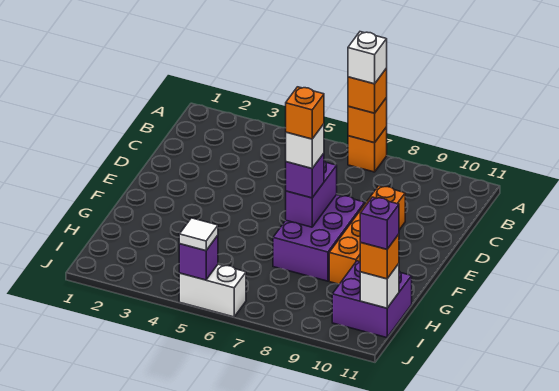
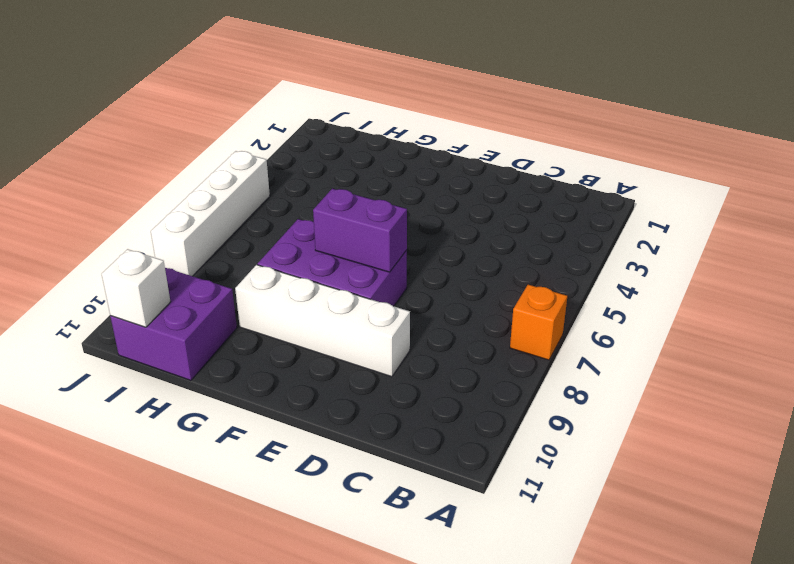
white brick D9:G9 level 1 -> orange brick D9:G9 level 1
white brick J5:J8 level 1 -> white brick J5:J6 level 1
none -> orange brick A7 level 2
none -> purple brick J5 level 2
none -> orange brick A7 level 3

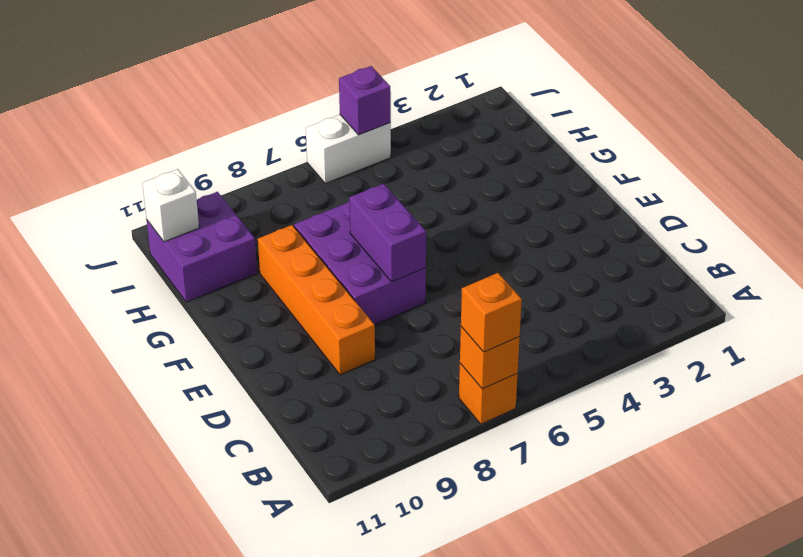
none -> purple brick F7 level 3
none -> orange brick I11 level 3
none -> white tile J5 level 3

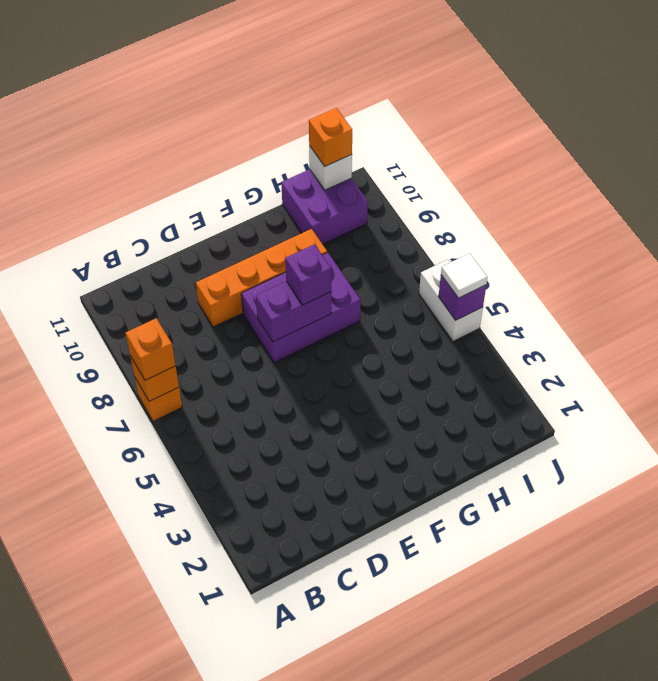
none -> white brick A7 level 4
none -> white brick F7 level 4
none -> purple brick I11 level 4

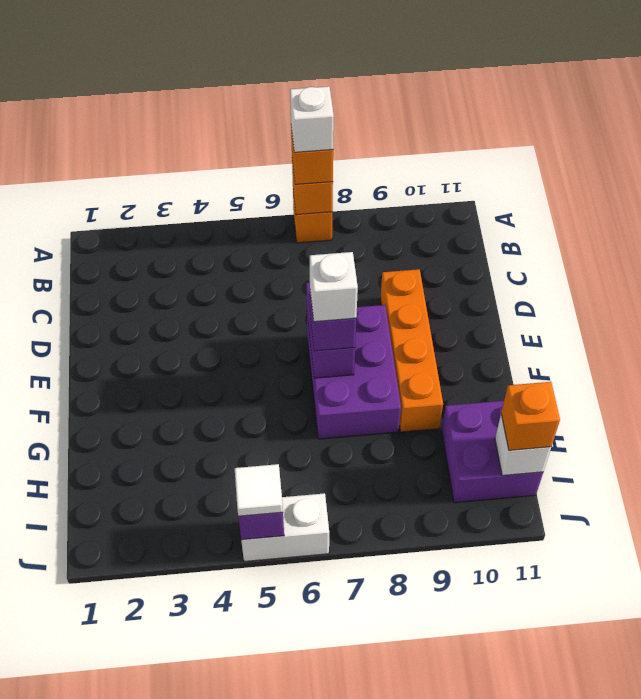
none -> purple brick I11 level 4
none -> orange brick F7 level 5

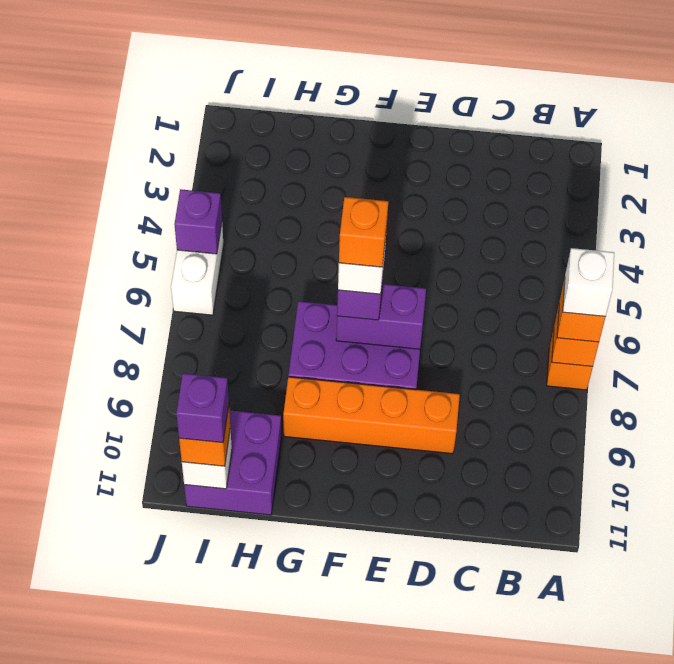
none -> white tile J5 level 3

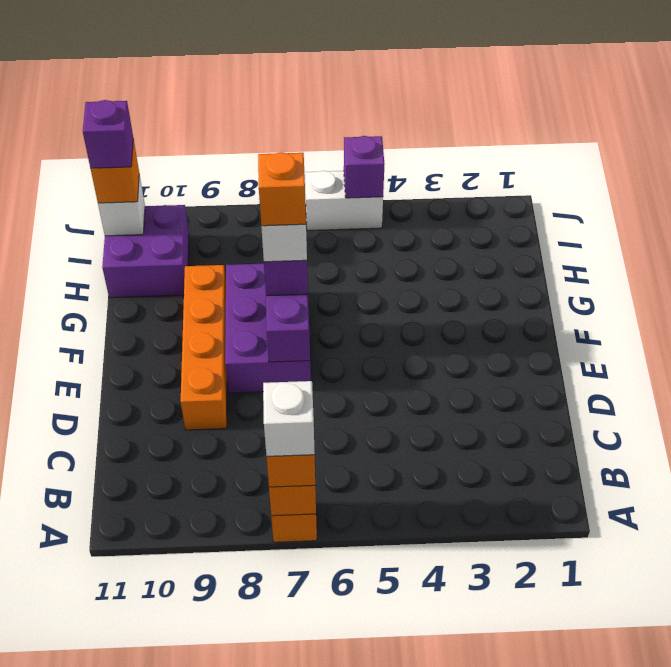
none -> white tile J5 level 3

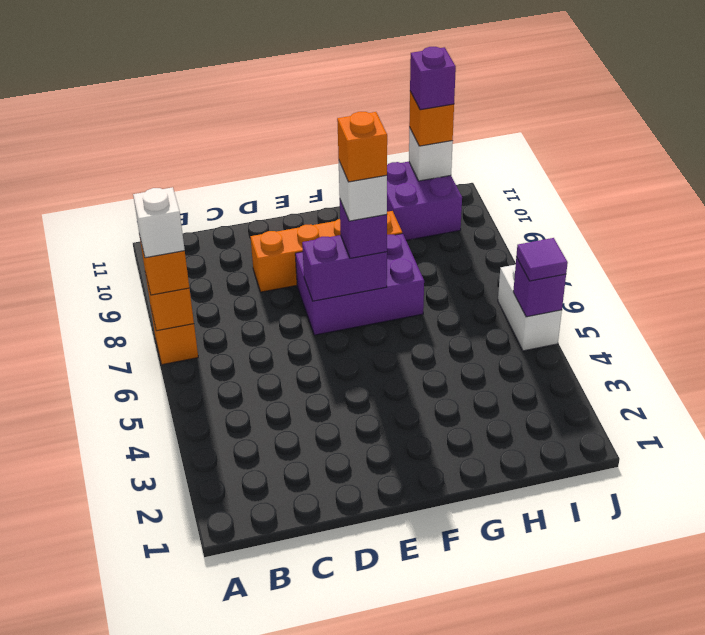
purple tile J5 level 3 -> white tile J5 level 3

